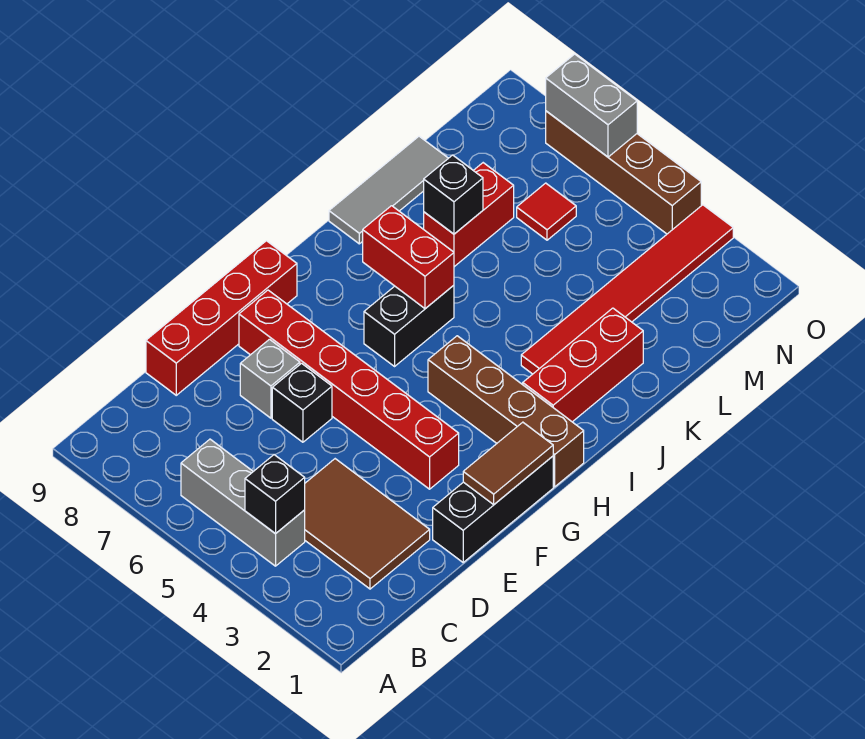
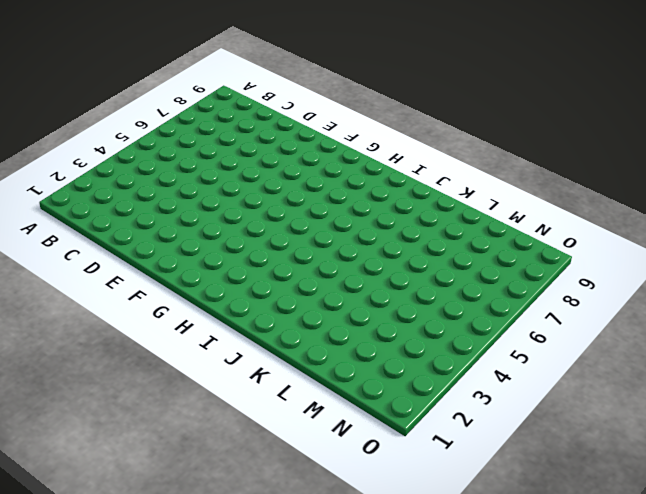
none -> grey brick B4:B6 level 1
none -> brown tile C2:D4 level 1
none -> red brick D9:G9 level 1

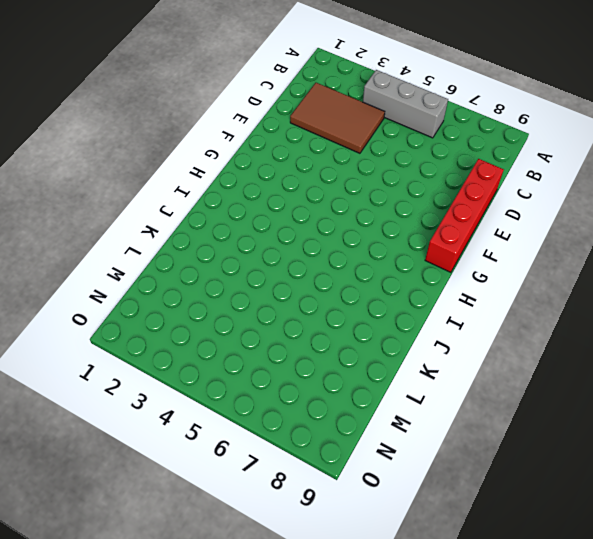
none -> black brick E1:G1 level 1
none -> black brick E6 level 1
none -> grey brick E7 level 1

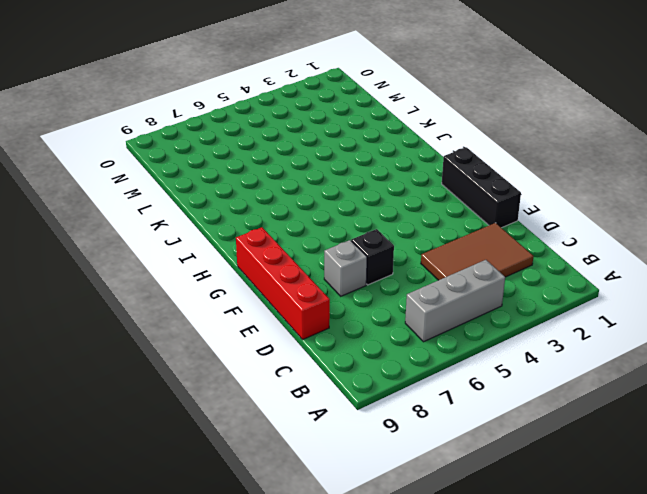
none -> red brick F3:F8 level 1
none -> brown brick H1:H4 level 1
none -> black brick H6:I6 level 1

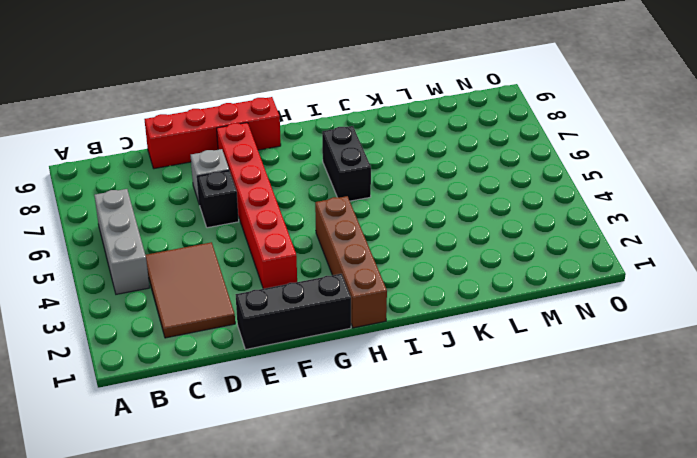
black brick I6:I7 level 1 -> black brick H6:I6 level 1
none -> red brick I2:K2 level 1
none -> red tile J3:O3 level 1
none -> grey tile J9:L9 level 1

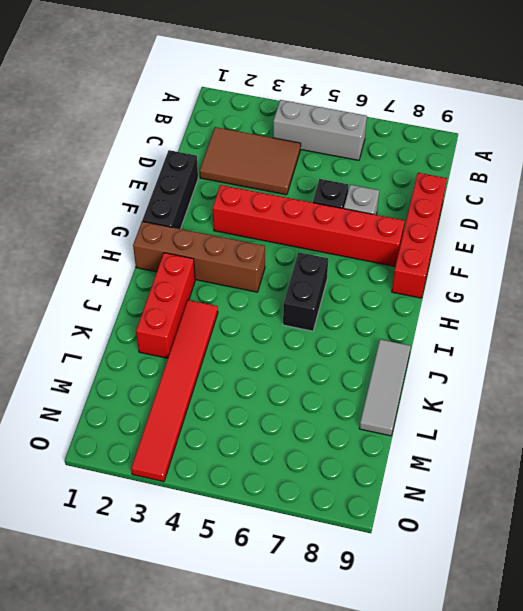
none -> red brick K7:L7 level 1
none -> red tile M6 level 1
none -> brown brick O4:O7 level 1

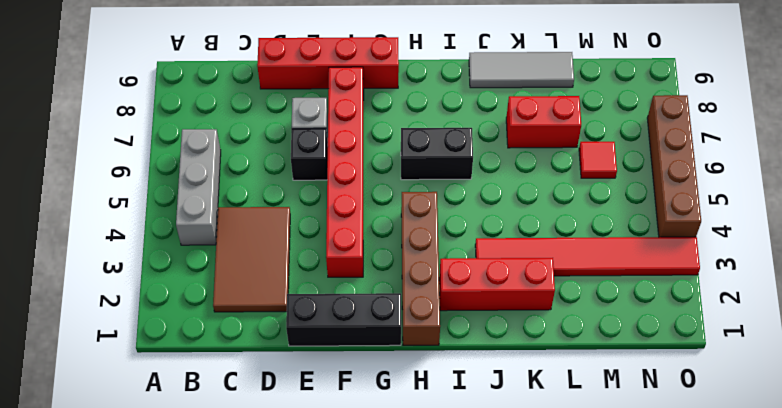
none -> black brick B4 level 2
none -> brown tile F1:G1 level 2
none -> red brick I6:I7 level 2

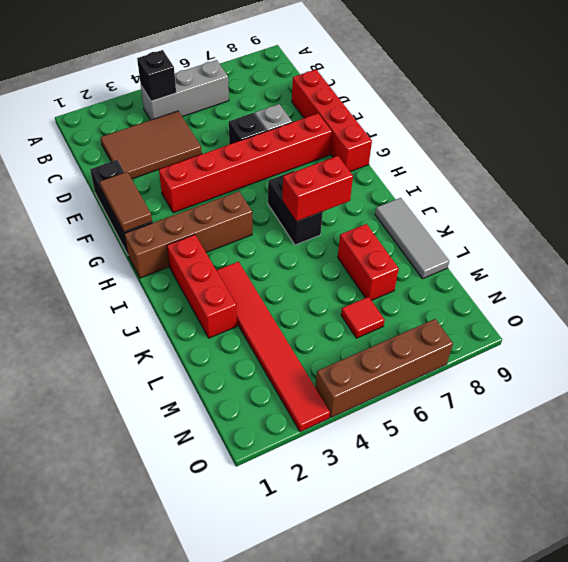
none -> black brick K7 level 2
none -> grey brick O6:O7 level 2

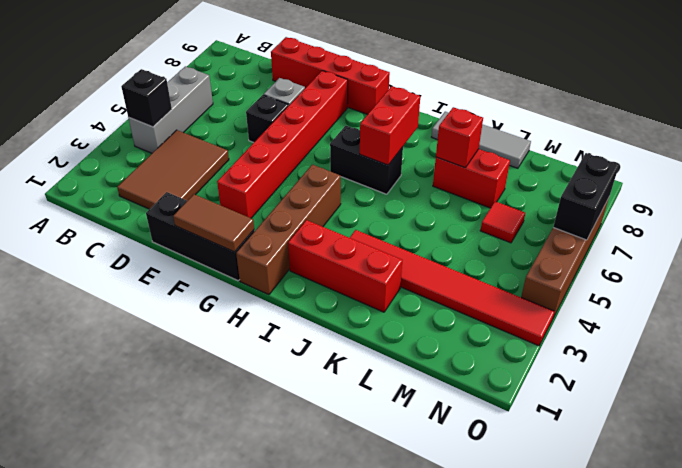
red brick K7 level 2 -> black brick K7 level 2
black brick O6:O7 level 2 -> grey brick O6:O7 level 2

